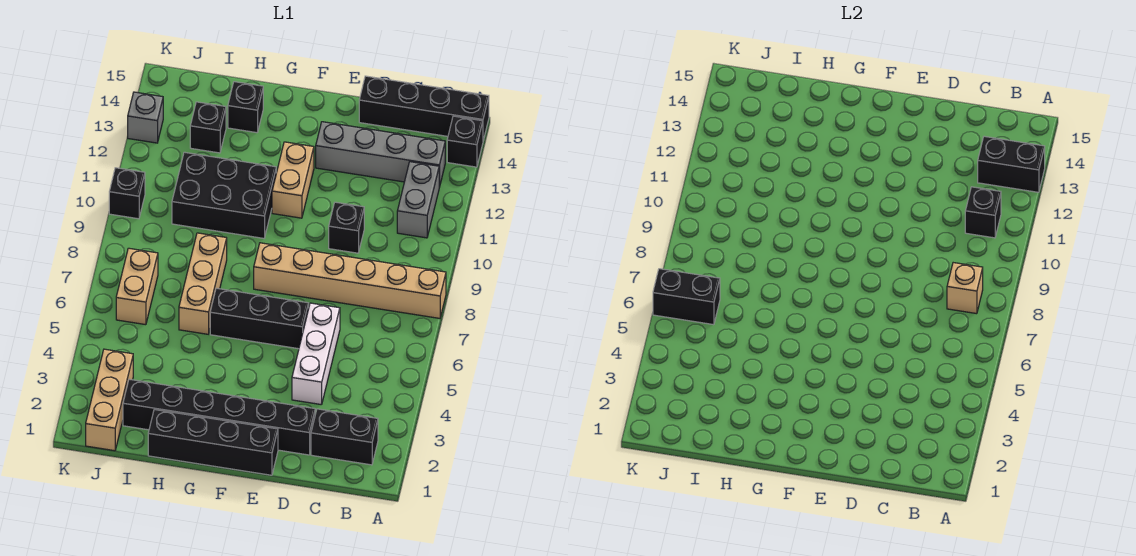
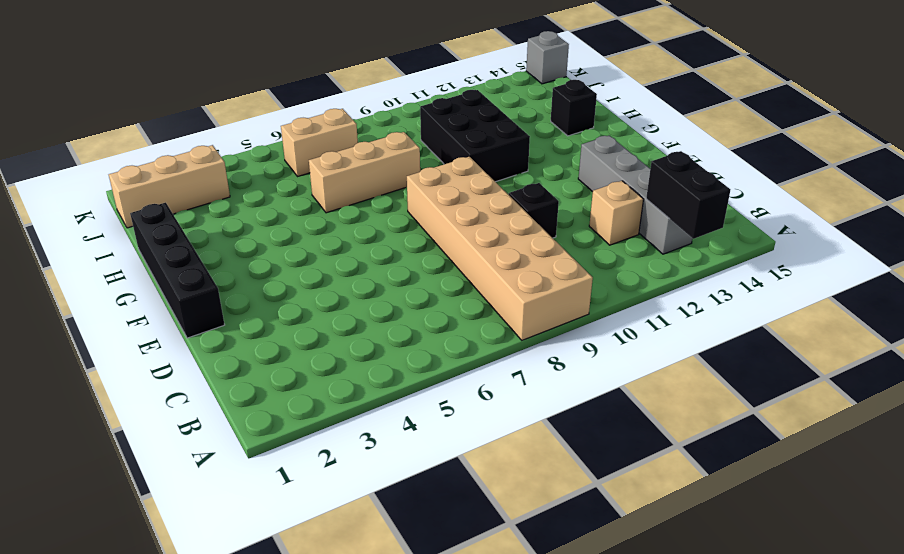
tan brick A8:F9 level 1 -> tan brick A8:F8 level 1
tan brick C12 level 1 -> tan brick B8 level 2
grey brick K15 level 1 -> grey brick K13 level 1
none -> black brick A14 level 1
none -> black brick A15:D15 level 1
none -> black brick B2:C2 level 1

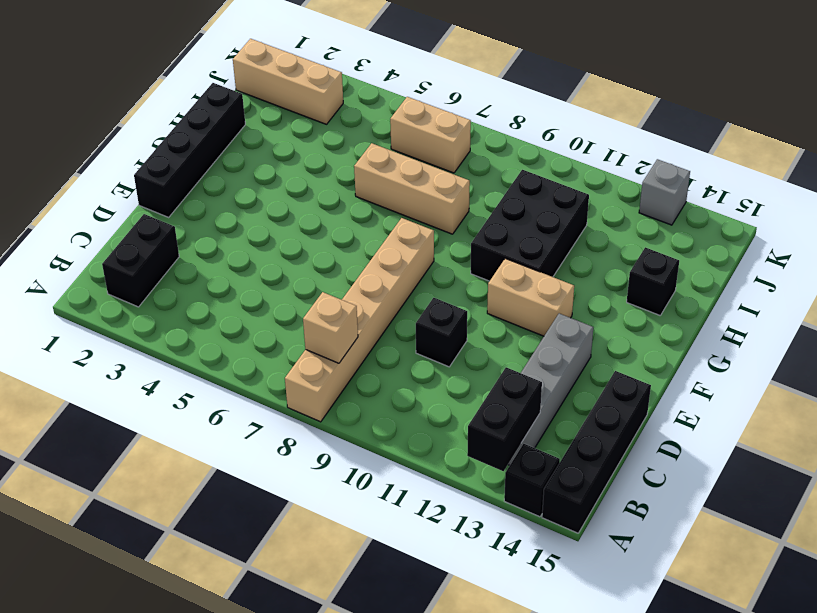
none -> grey brick B11:B12 level 1
none -> black brick D2:I2 level 1
none -> white brick D4:D6 level 1

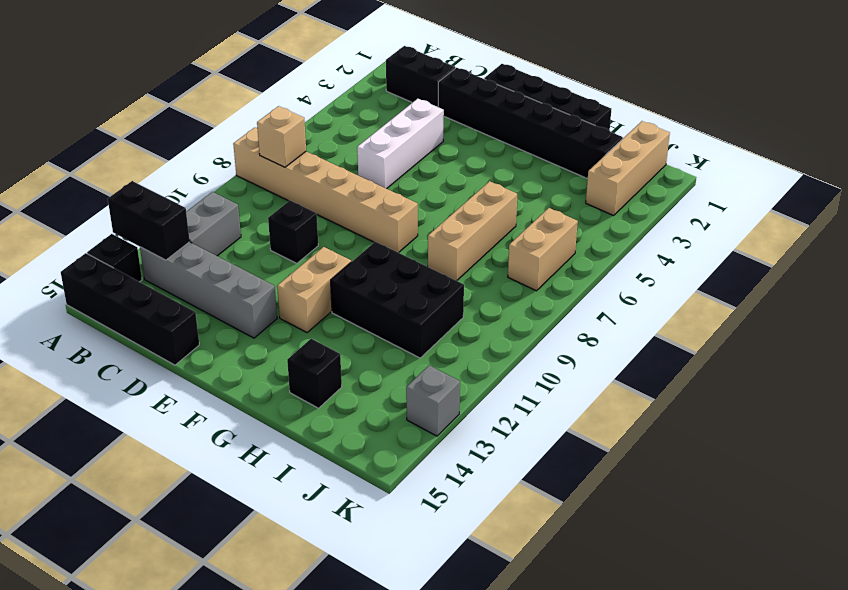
none -> black brick E6:G6 level 1
none -> black brick I13 level 1
none -> black brick K10 level 1

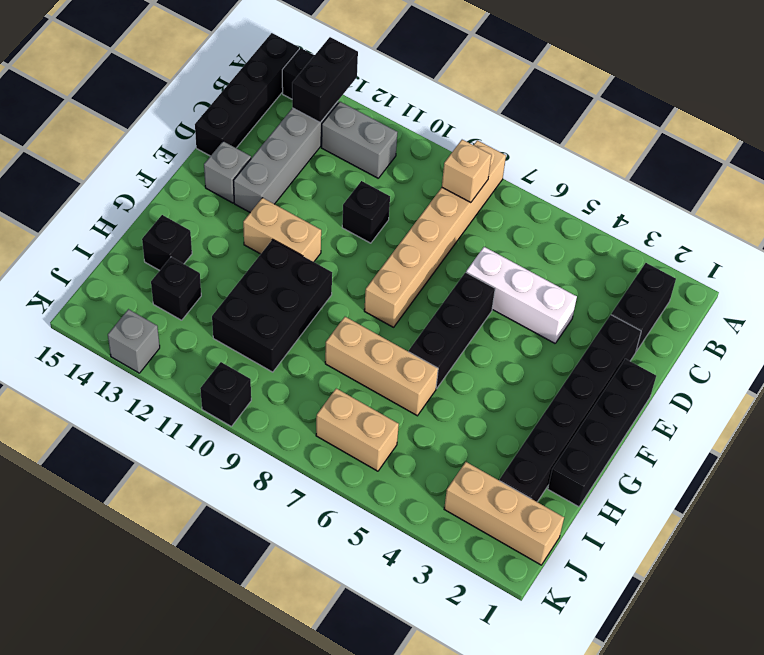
grey brick E14 level 1 -> none
none -> black brick B11 level 2
none -> black brick J6:K6 level 2

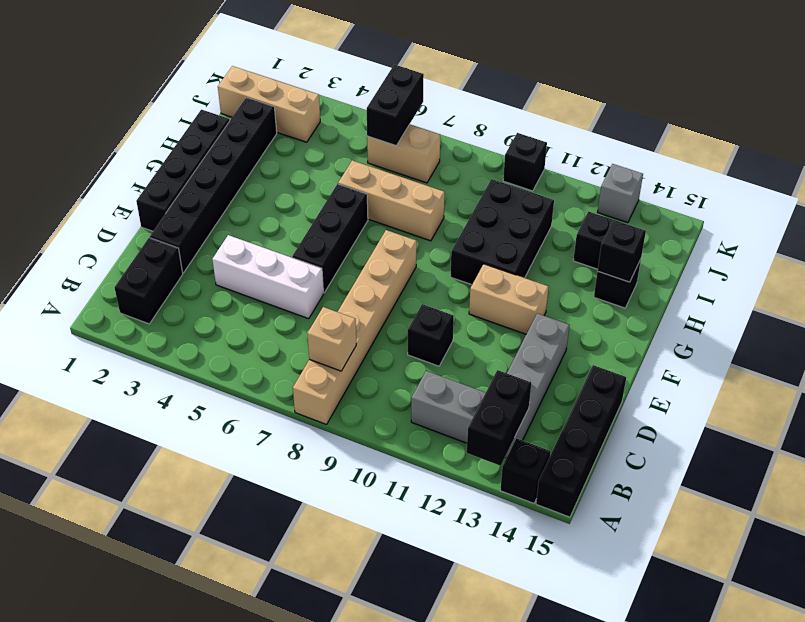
black brick H14 level 2 -> black brick B11 level 2

